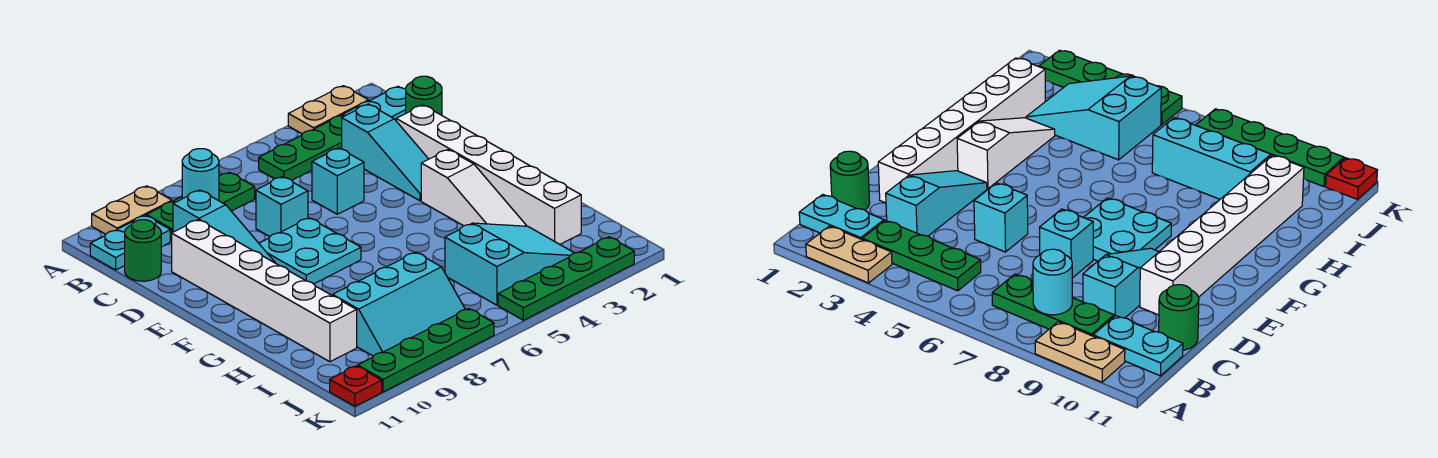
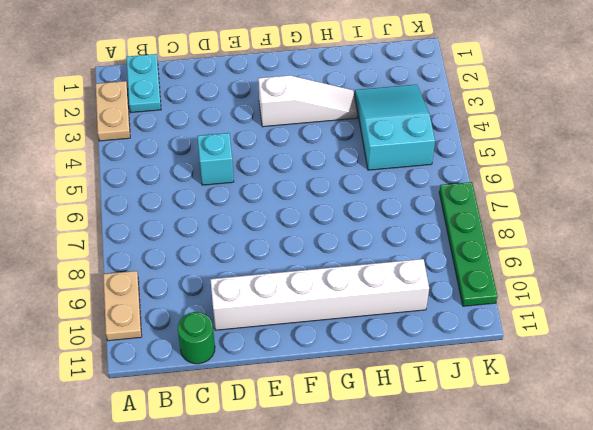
none -> green plate B3:B5 level 1
none -> green plate B7:B9 level 1
none -> cyan plate B10:B11 level 1

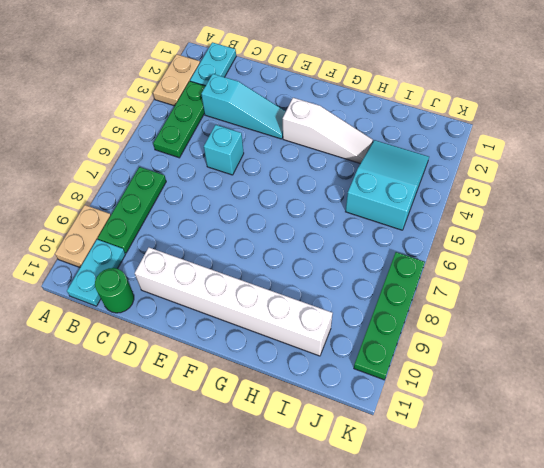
none -> green round brick C1 level 1
none -> cyan slope C9:E9 level 1 top C
none -> white brick D2:I2 level 1

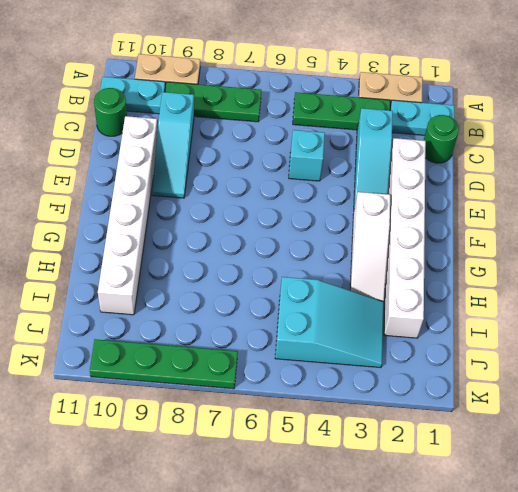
none -> cyan brick D7 level 1
none -> cyan plate E7:F8 level 1
none -> cyan slope I7:J9 level 1 top I

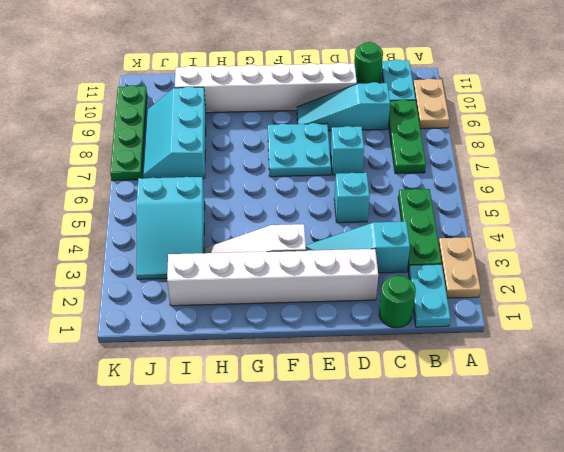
none -> green plate K2:K5 level 1
none -> red plate K11 level 1
none -> cyan round brick B8 level 2

